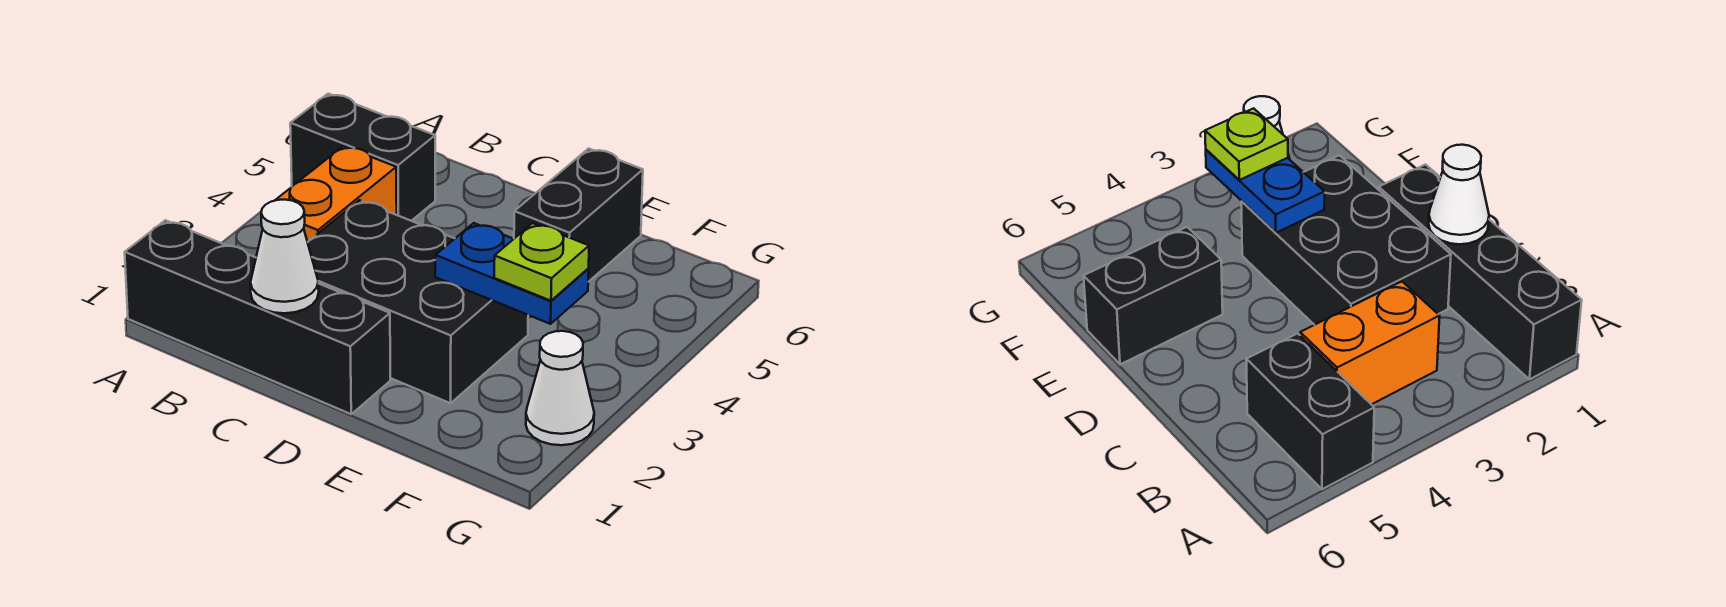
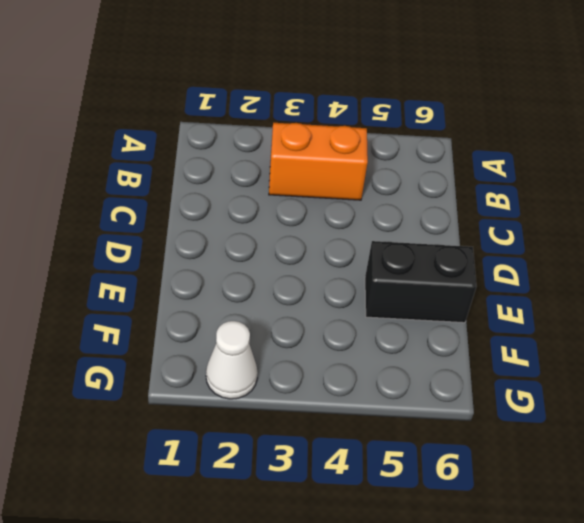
none -> black brick A1:D1 level 1
none -> black brick A5:B5 level 1

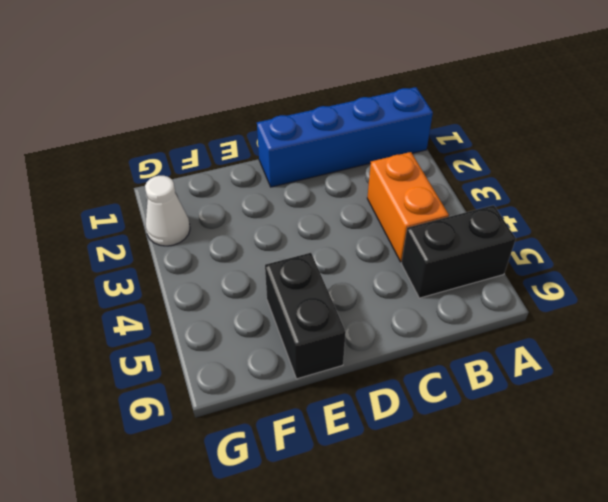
blue brick A1:D1 level 1 -> black brick A1:D1 level 1
none -> black brick C2:E3 level 1
none -> white cone C1 level 2

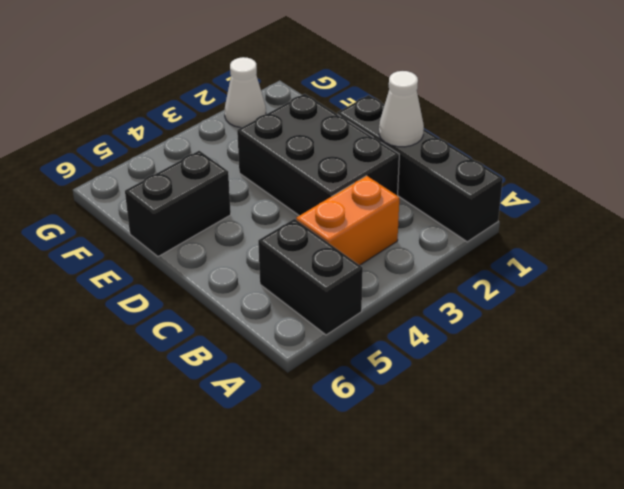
none -> blue plate E3:F3 level 2
none -> lime plate F3 level 3

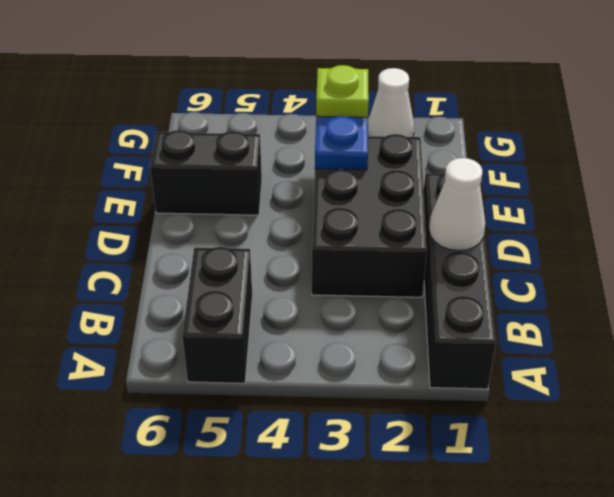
none -> orange brick B3:B4 level 1

